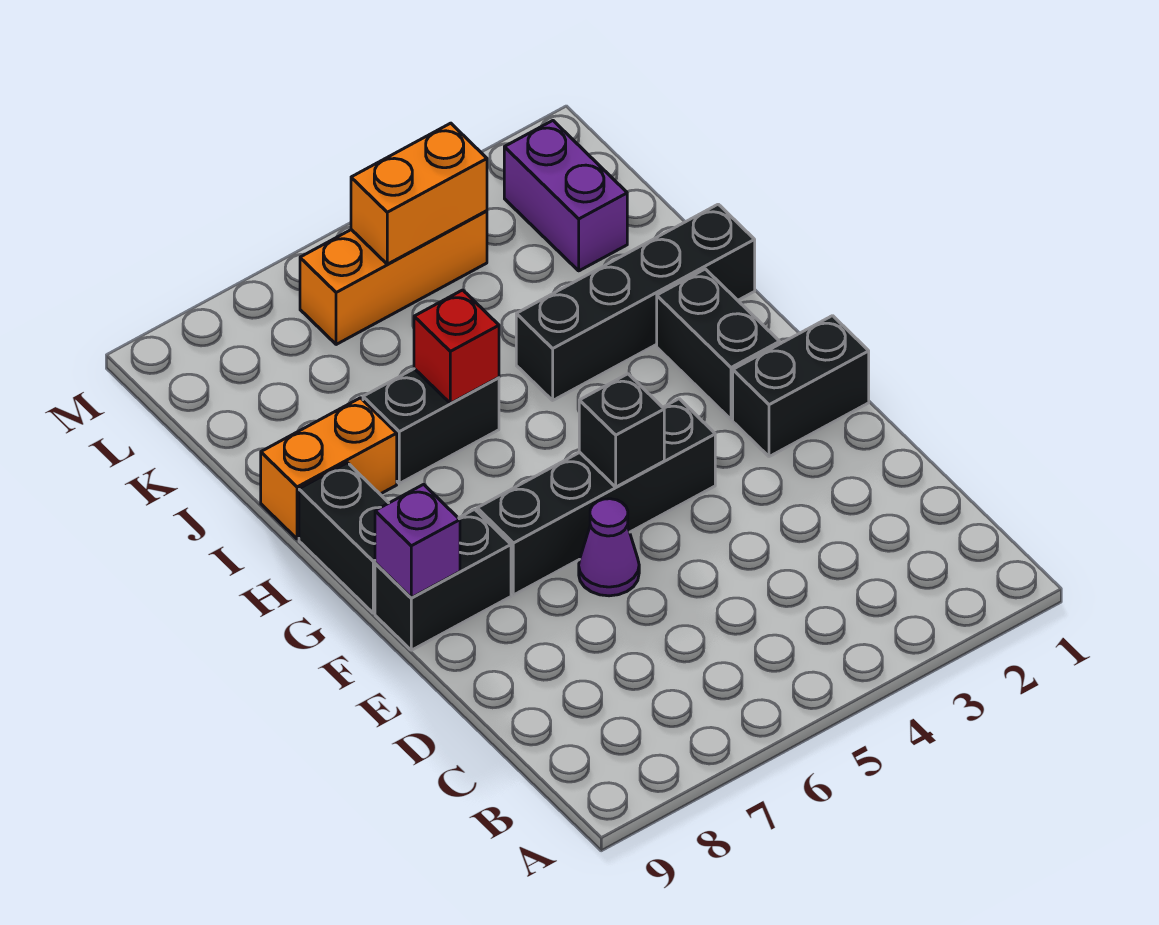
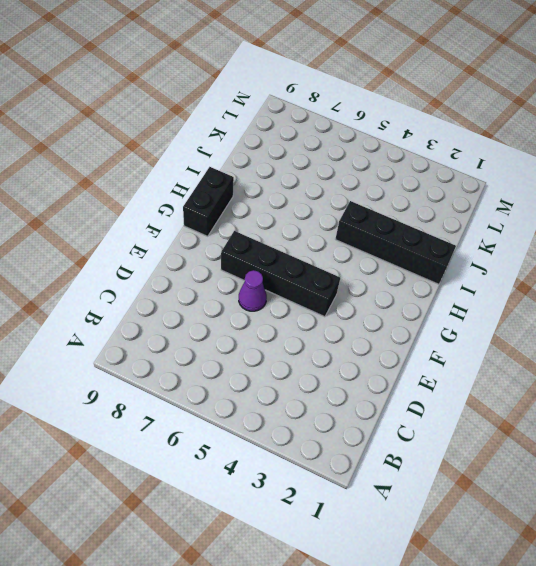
none -> black brick F1:F2 level 1
none -> black brick F8:F9 level 1
none -> black brick G2:H2 level 1

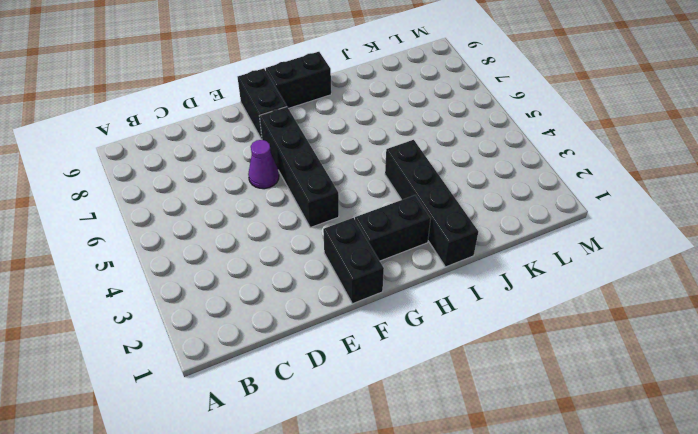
none -> black brick I6:I7 level 1
none -> orange brick I8:I9 level 1
none -> purple brick K2:L2 level 1

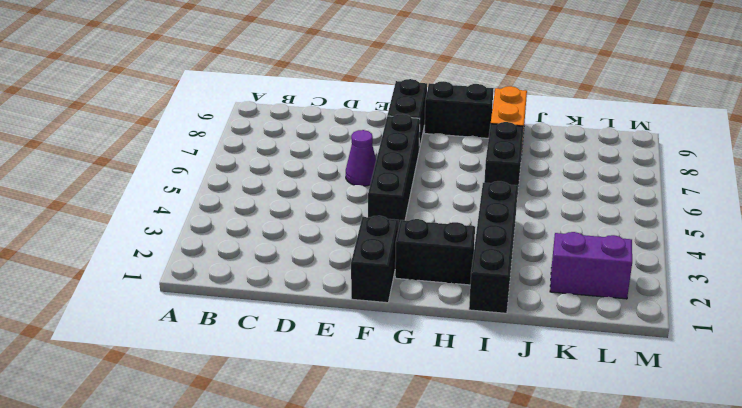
none -> orange brick L4:L6 level 1
none -> black brick F5 level 2
none -> purple brick F9 level 2

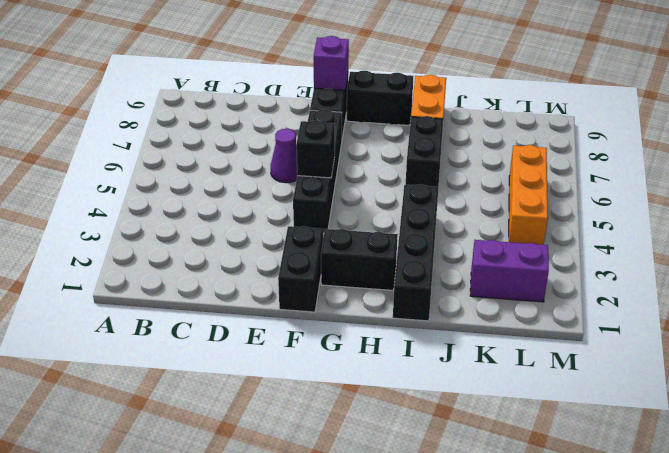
none -> red brick I6 level 2
none -> orange brick L4:L5 level 2

